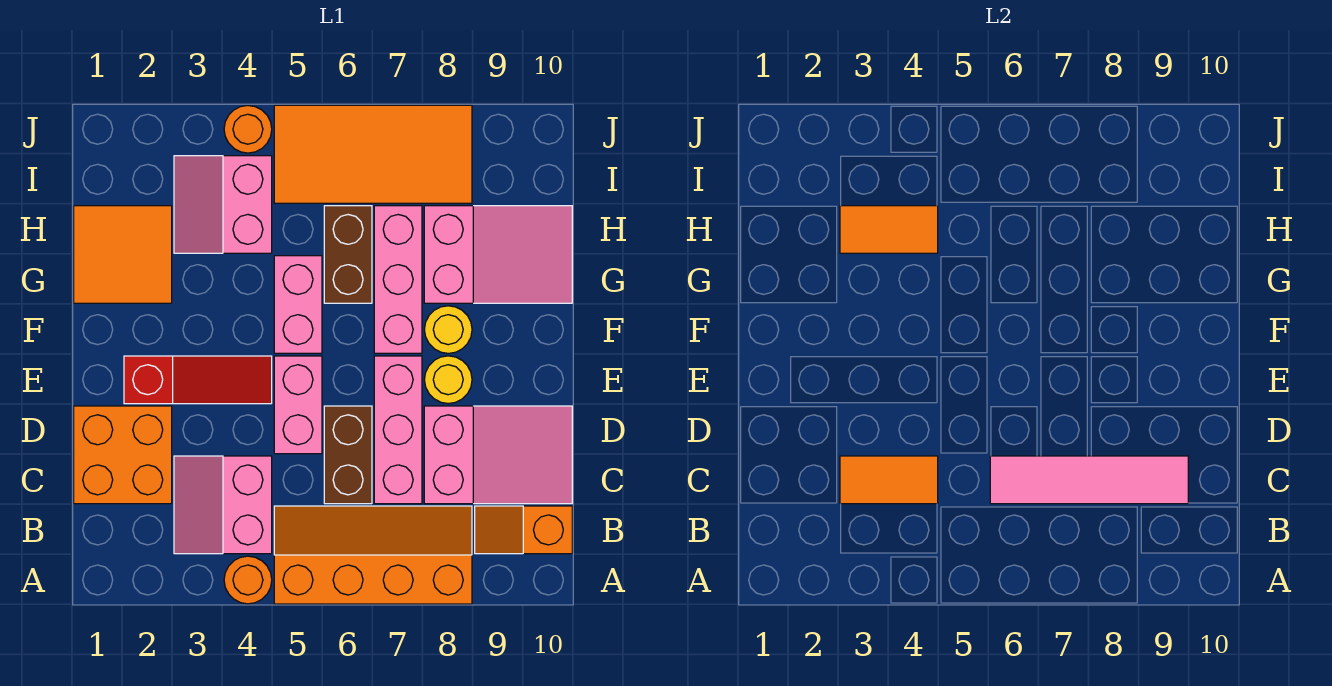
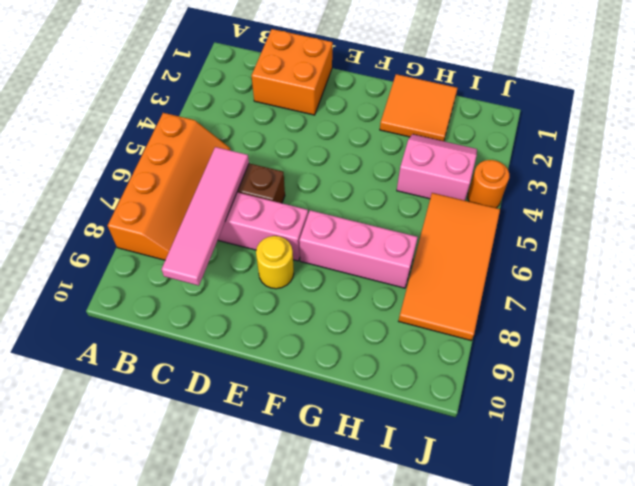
none -> orange round brick A4 level 1
none -> pink slope B3:C4 level 1 top 4
none -> orange slope B9:B10 level 1 top 10

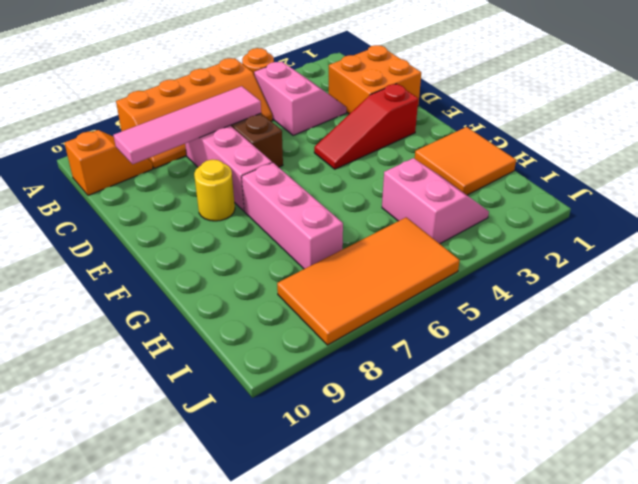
none -> pink slope C8:D10 level 1 top 8
none -> pink brick D5:E5 level 1
none -> pink brick F5:G5 level 1

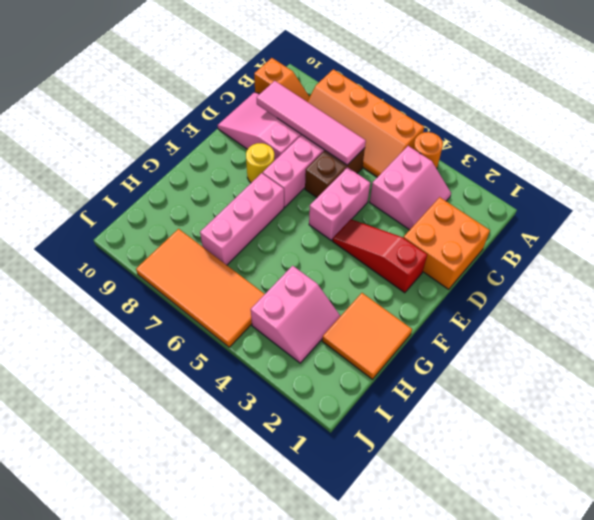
none -> pink brick F5:G5 level 1
none -> yellow round brick F8 level 1
none -> brown brick G6:H6 level 1

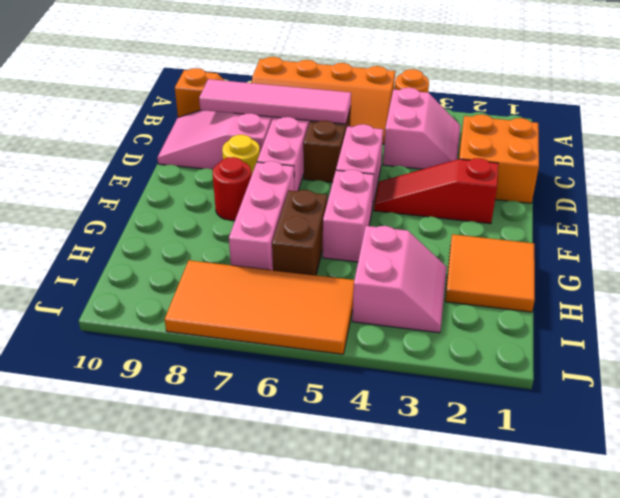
red round brick F8 level 1 -> yellow round brick F8 level 1
none -> pink slope G8:H10 level 1 top 8
none -> orange round brick J4 level 1
none -> orange tile C3:C4 level 2

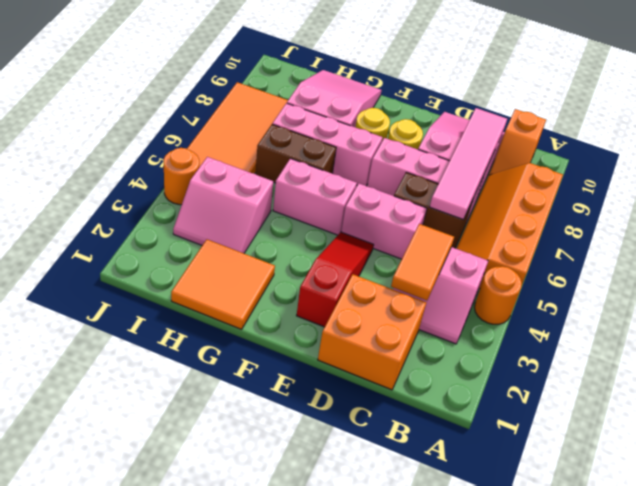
none -> orange tile H3:H4 level 2

